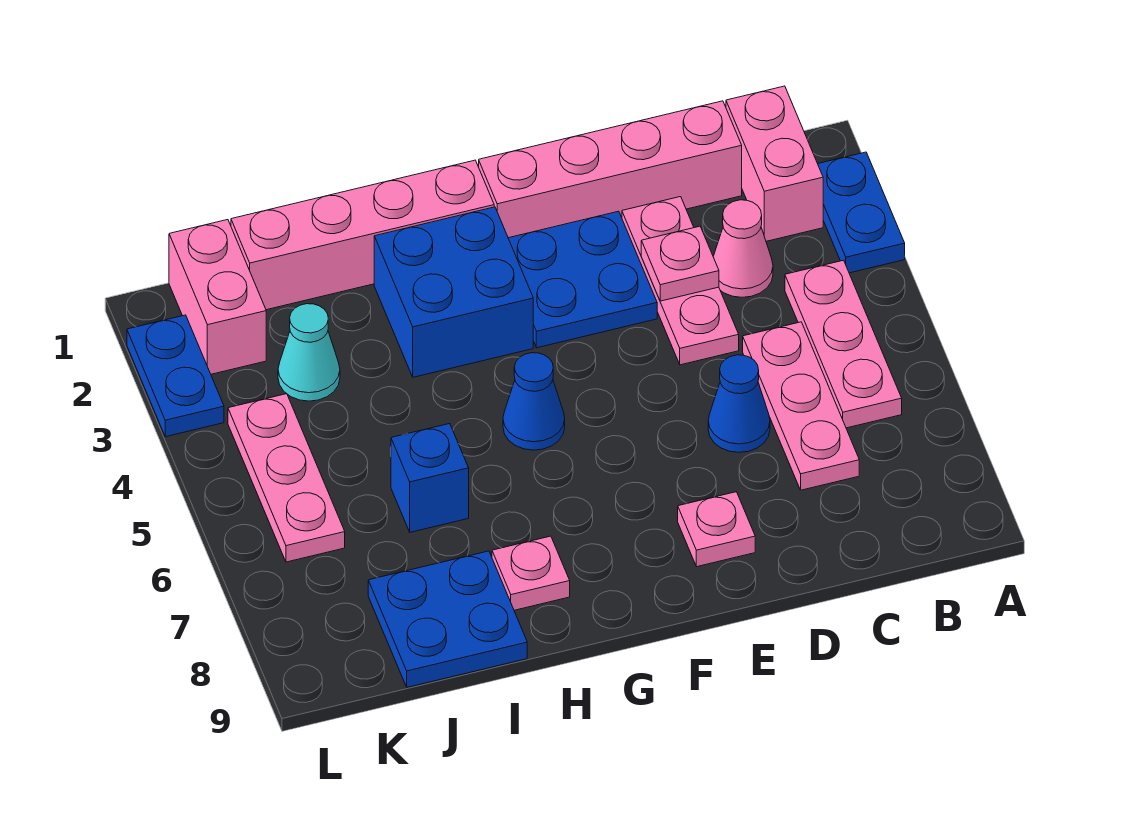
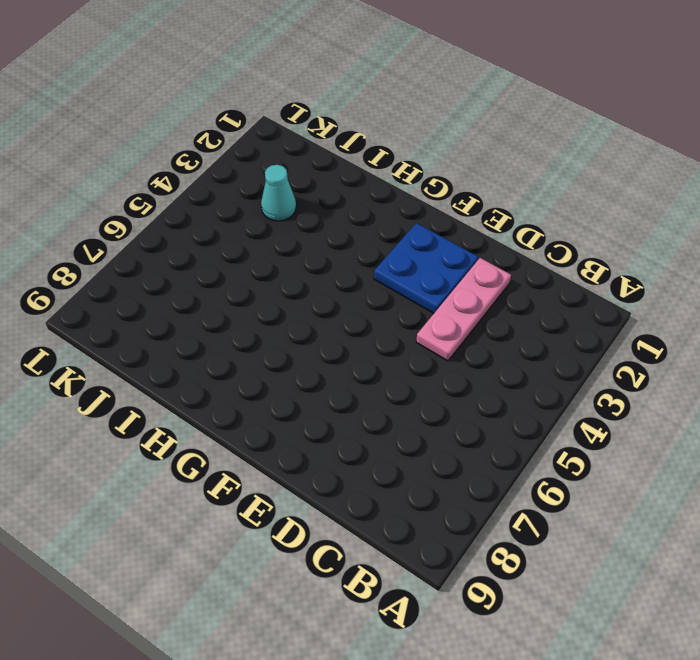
none -> blue plate A2:A3 level 1
none -> pink brick B1:B2 level 1
none -> pink plate B4:B6 level 1

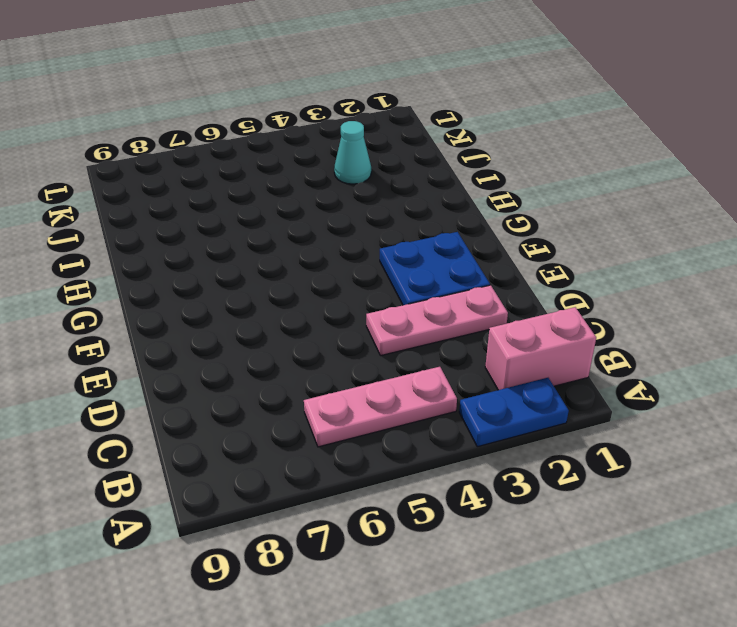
none -> pink brick C1:F1 level 1
none -> pink cone C3 level 1
none -> pink plate C5:C7 level 1

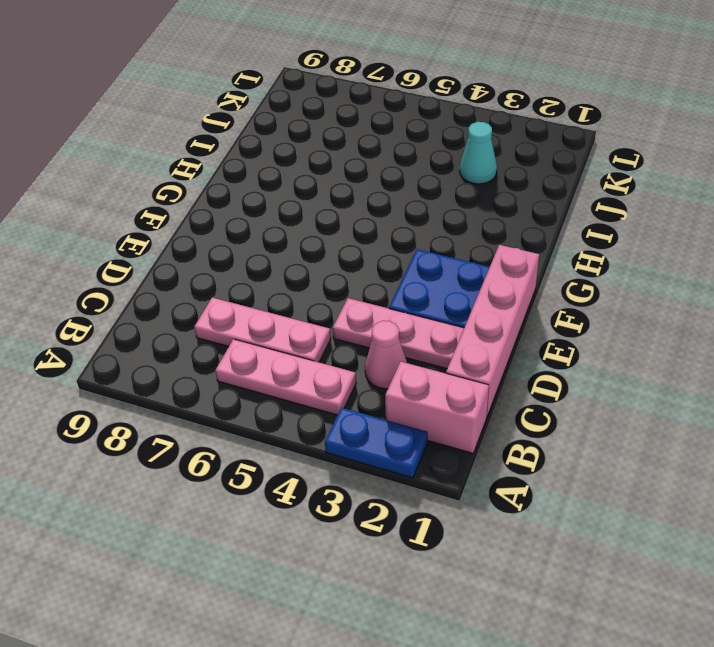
none -> blue cone D6 level 1
none -> pink plate E8 level 1
none -> pink brick G1:J1 level 1

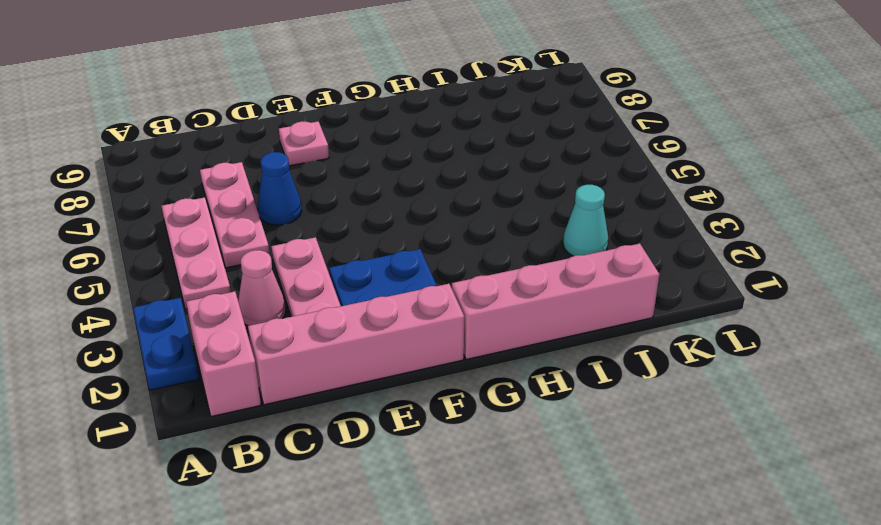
none -> blue brick G2:H3 level 1
none -> blue cone G5 level 1
none -> pink plate H8 level 1

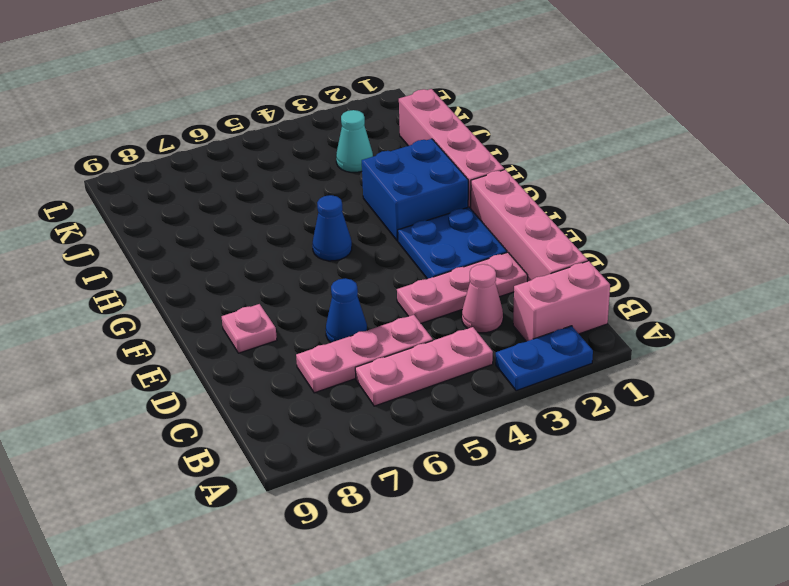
none -> pink plate H8 level 1
none -> blue brick I6 level 1
none -> blue plate I8:J9 level 1

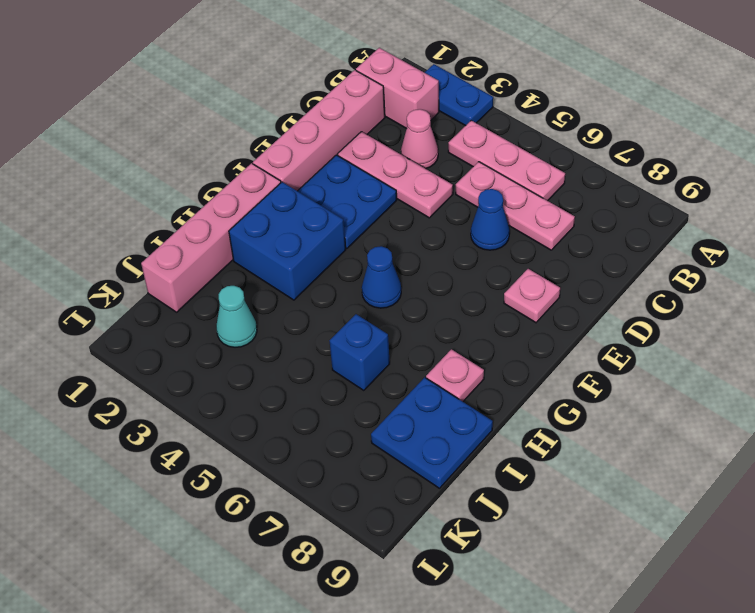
none -> pink brick K1:K2 level 1
none -> pink plate K4:K6 level 1
none -> blue plate L2:L3 level 1

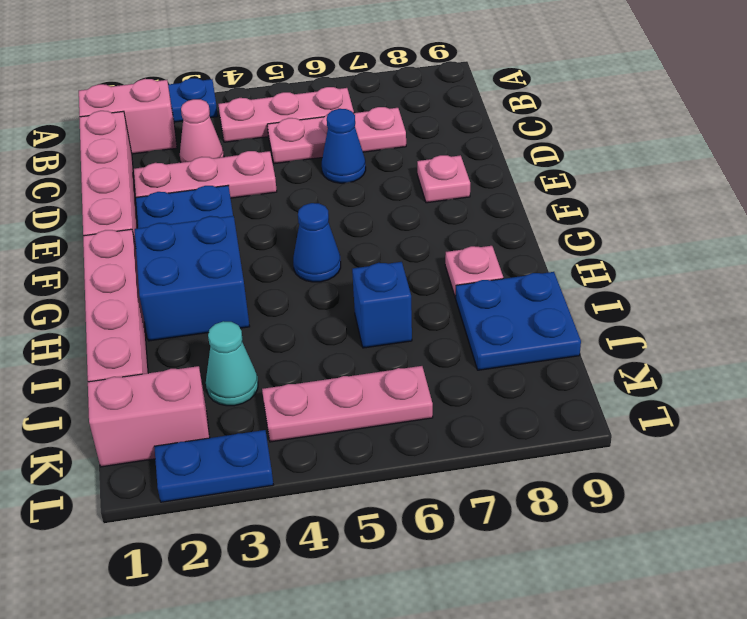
none -> pink plate D3 level 2

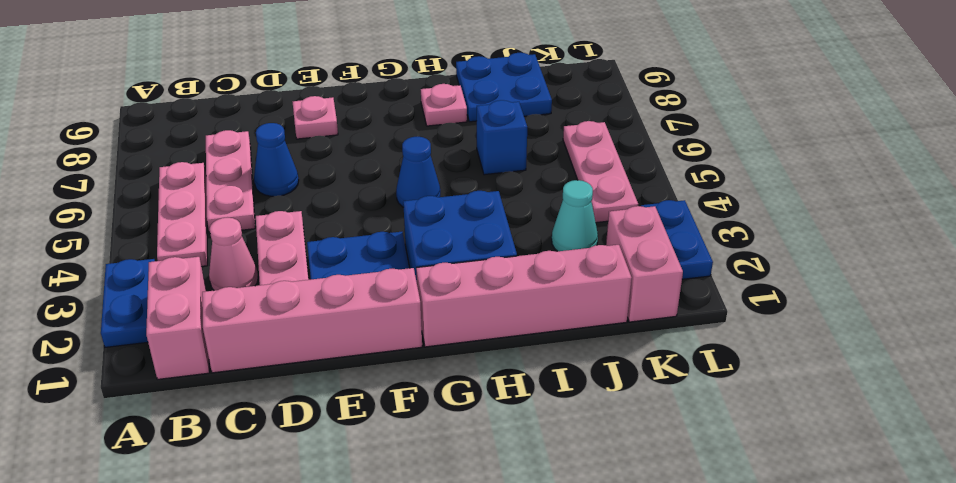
none -> pink plate D3 level 2

